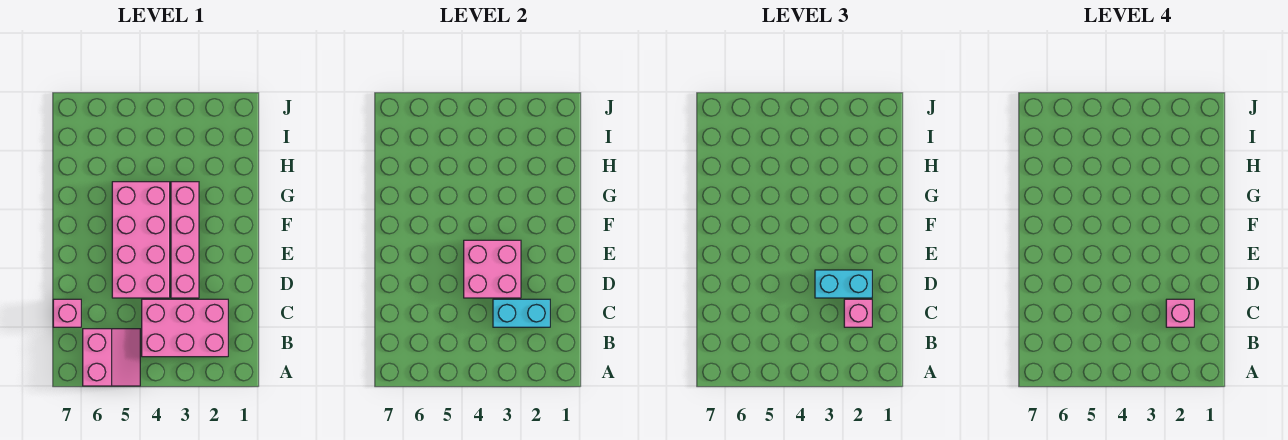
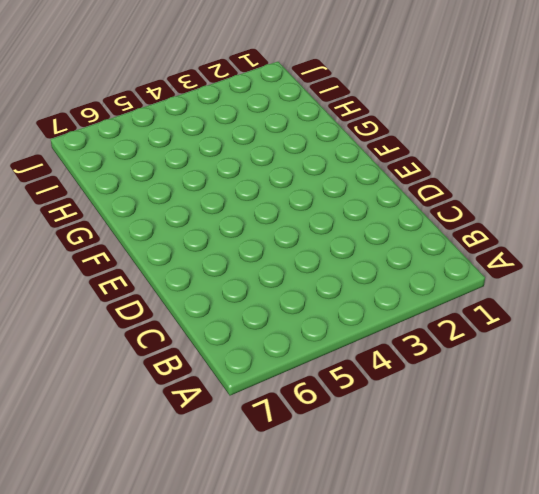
none -> pink slope A5:B6 level 1 top 6
none -> pink brick B2:C4 level 1

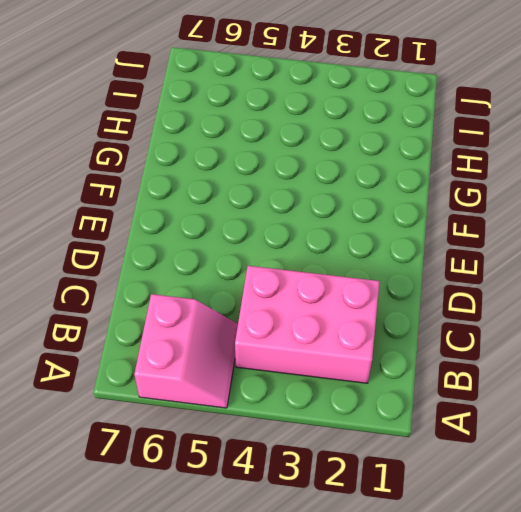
none -> pink brick C7 level 1
none -> pink brick D3:G3 level 1

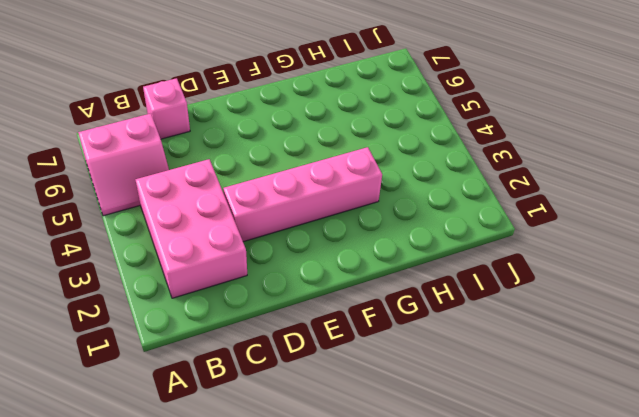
none -> pink brick D4:G5 level 1
none -> cyan brick C2:C3 level 2

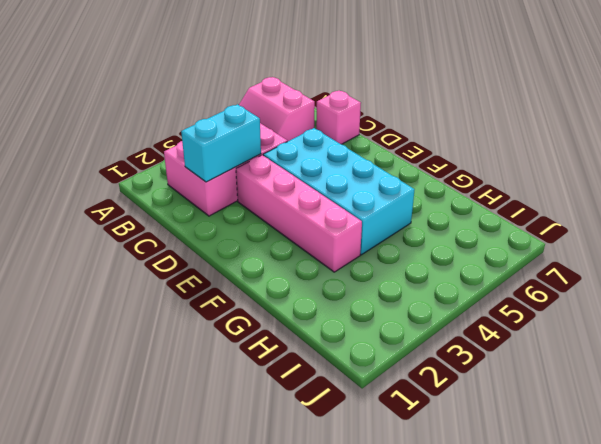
cyan brick D4:G5 level 1 -> pink brick D4:G5 level 1
none -> pink brick D3:E4 level 2
none -> pink brick C2 level 3

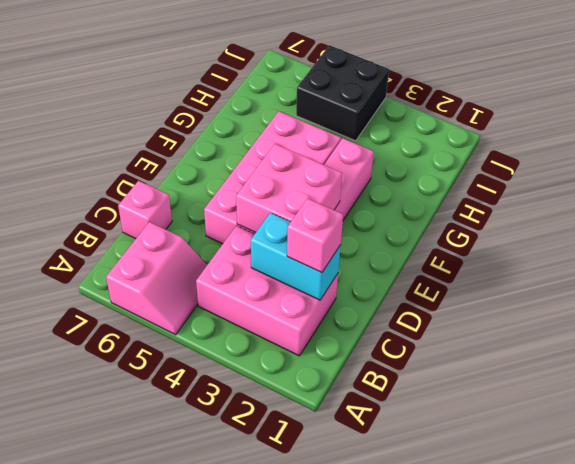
black brick I4:J5 level 1 -> none
none -> cyan brick D2:D3 level 3
none -> pink brick C2 level 4

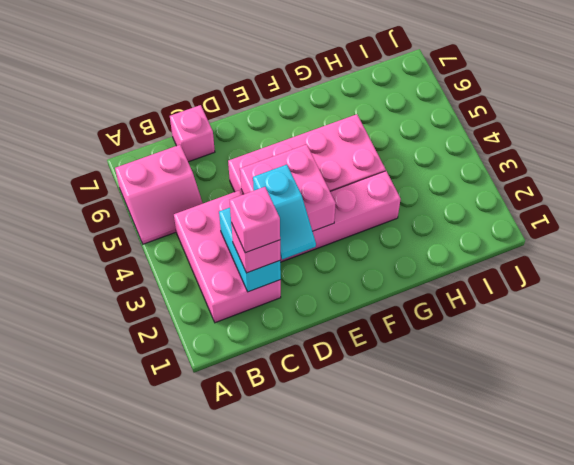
cyan slope D2:D3 level 3 top 3 -> cyan brick D2:D3 level 3

